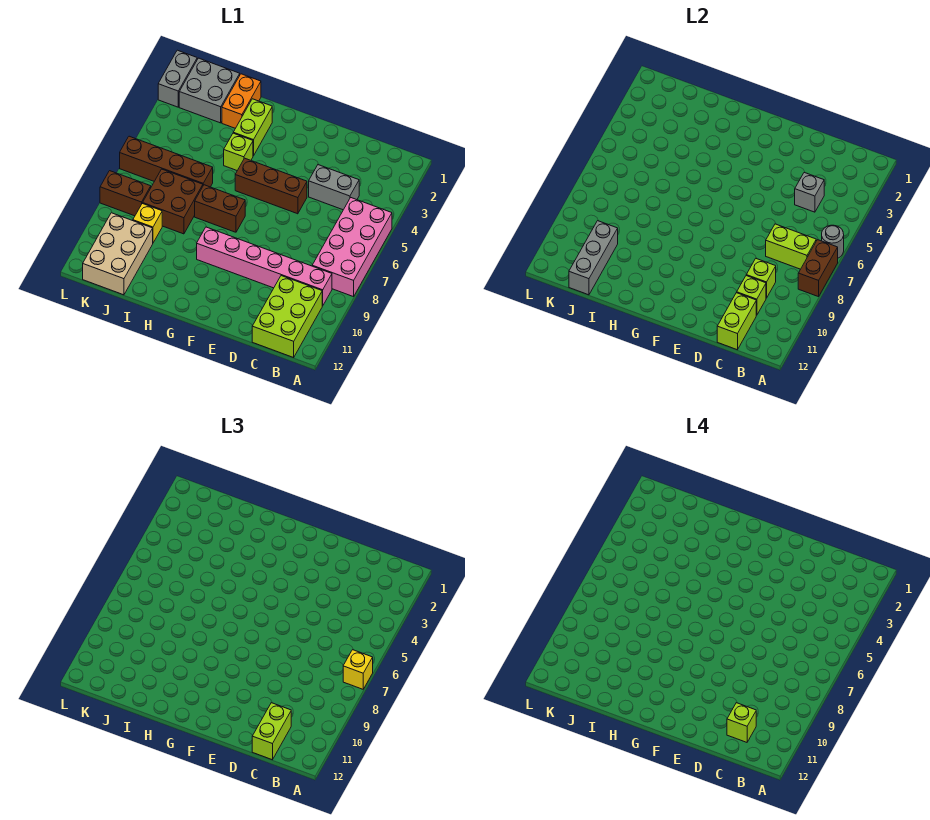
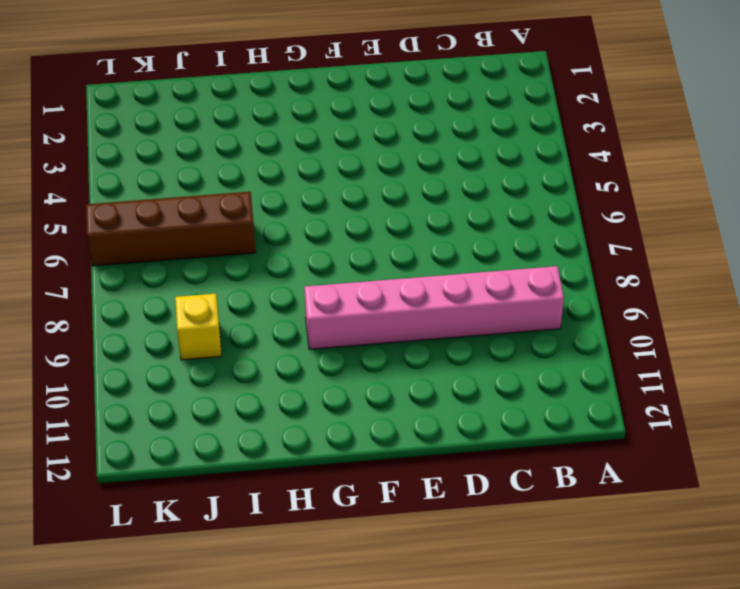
none -> pink brick A5:B8 level 1
none -> lime brick B10:C12 level 1
none -> grey brick C4:D4 level 1

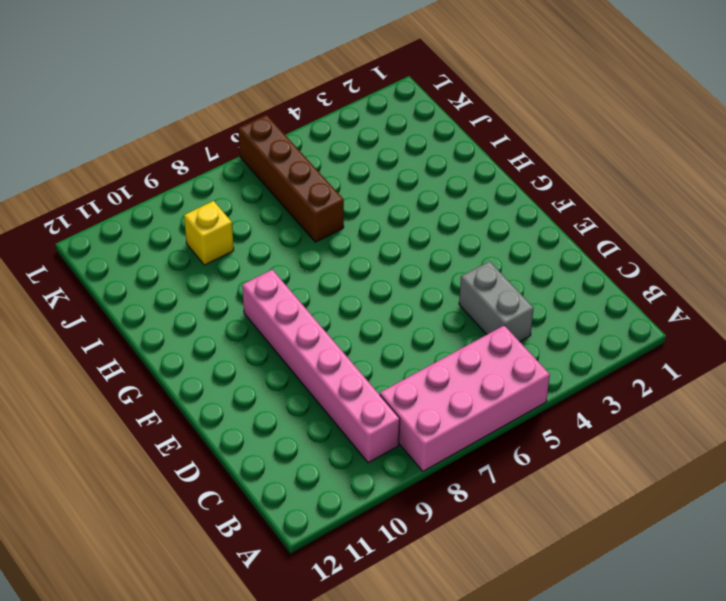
none -> lime brick B10:C12 level 1
none -> brown brick E5:G5 level 1
none -> brown brick G7:H7 level 1

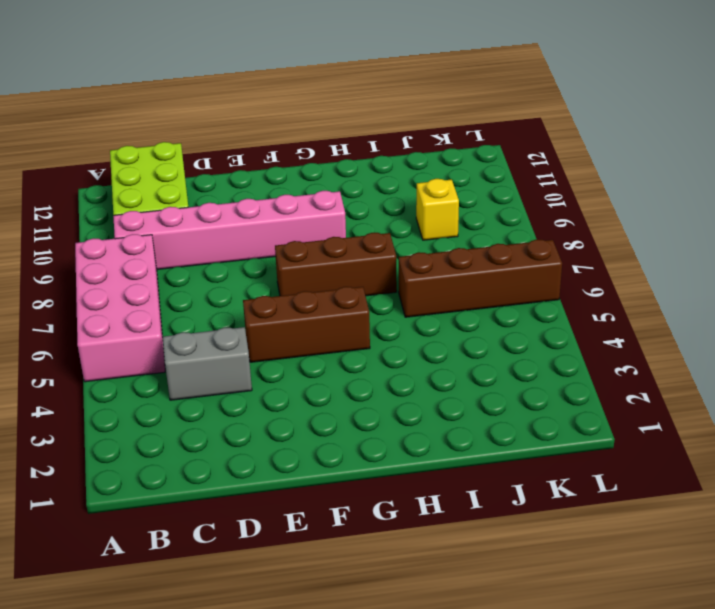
brown brick F7:H7 level 1 -> brown brick G7:H7 level 1
none -> lime brick H2:H3 level 1
none -> lime brick H4 level 1
none -> orange brick I1:I2 level 1

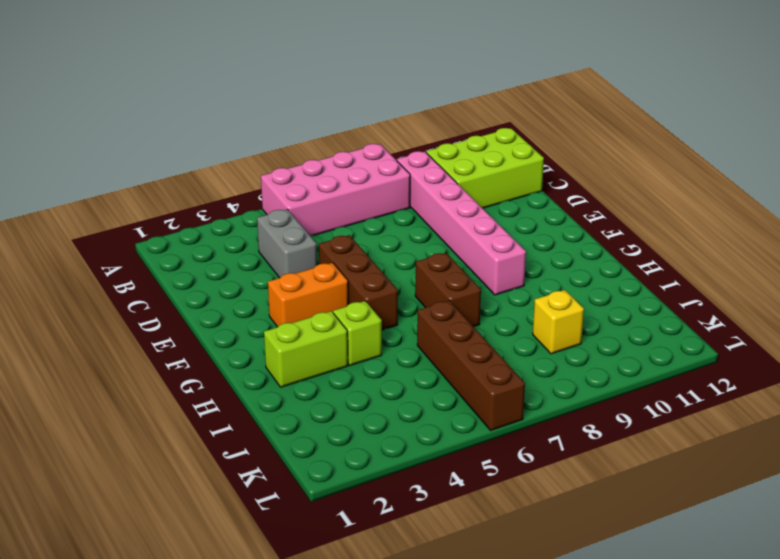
orange brick F3:F4 level 1 -> orange brick I1:I2 level 1
none -> brown brick I7:J8 level 1
none -> grey brick J1:K2 level 1
none -> tan brick J10:K12 level 1

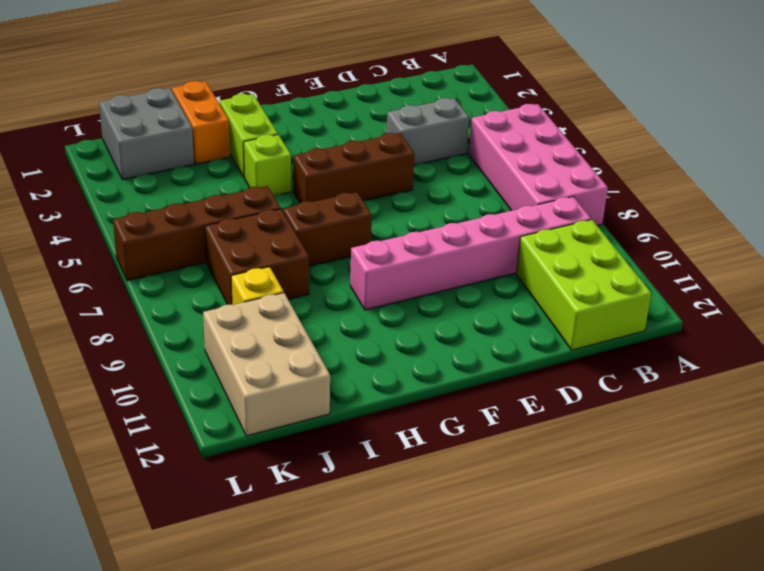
none -> brown brick K8:L8 level 1
none -> grey brick L1:L2 level 1
none -> grey round brick A6 level 2

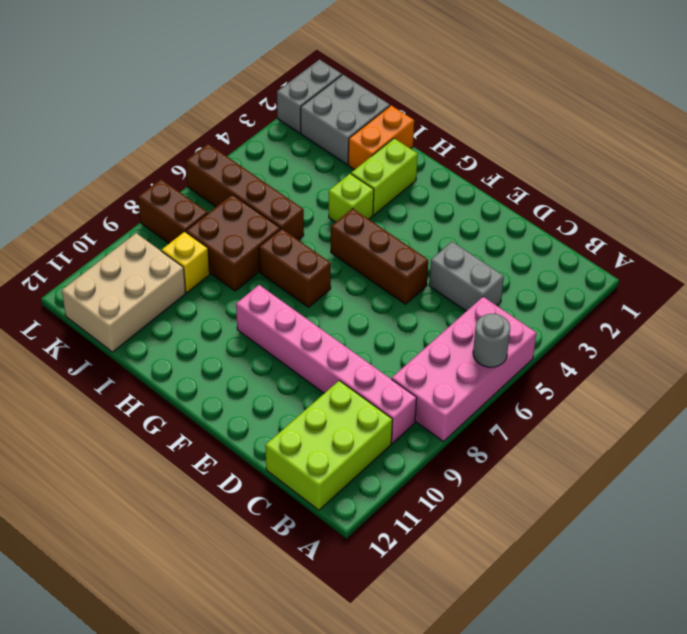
none -> brown brick A7:A8 level 2
none -> lime brick B7:C7 level 2
none -> grey brick C4 level 2

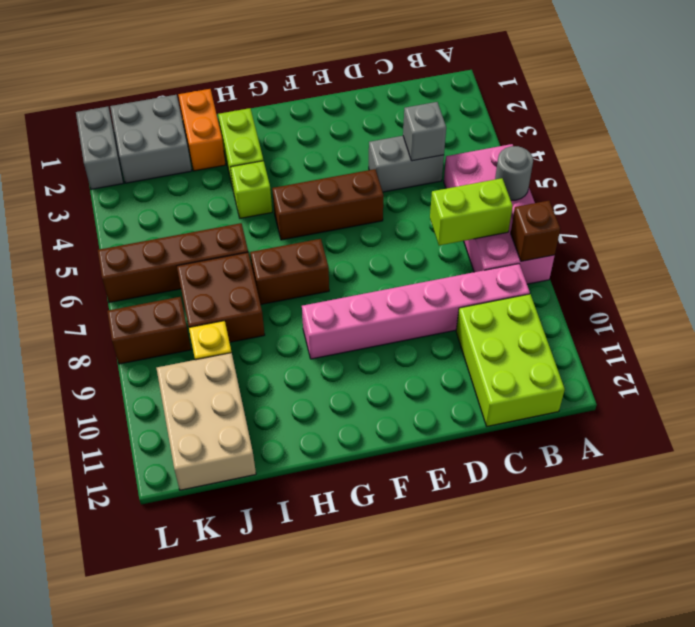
brown brick A8 level 2 -> brown brick A7:A8 level 2
none -> lime brick C9 level 2
none -> lime brick C10 level 2
none -> lime brick C11:C12 level 2

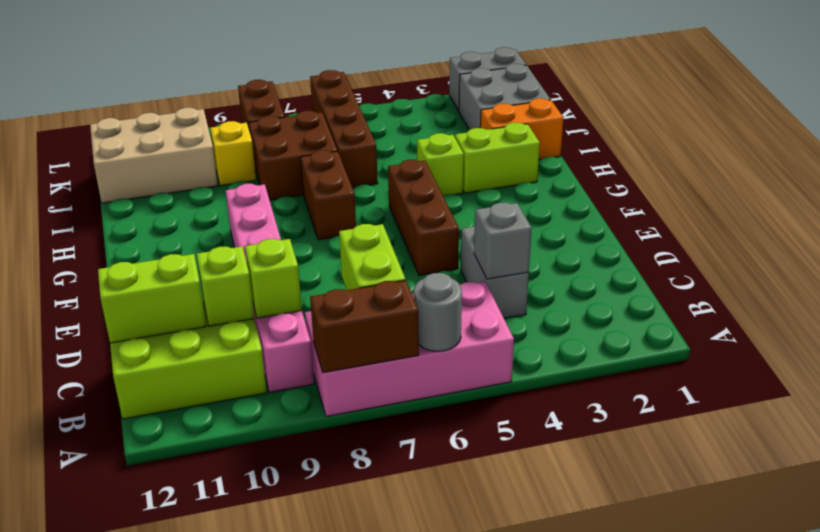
none -> grey brick J10:J12 level 2
none -> yellow brick A7 level 3
none -> lime brick C11:C12 level 3

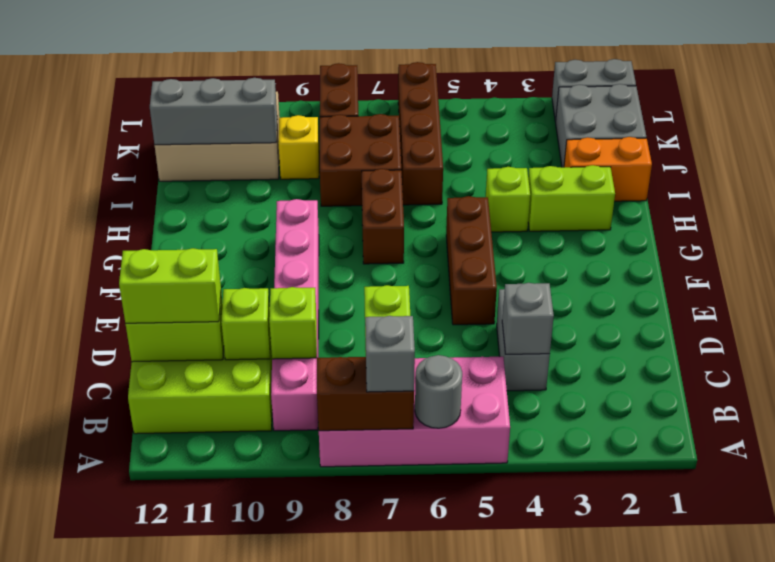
grey brick A7 level 3 -> yellow brick A7 level 3
none -> lime brick C11 level 4

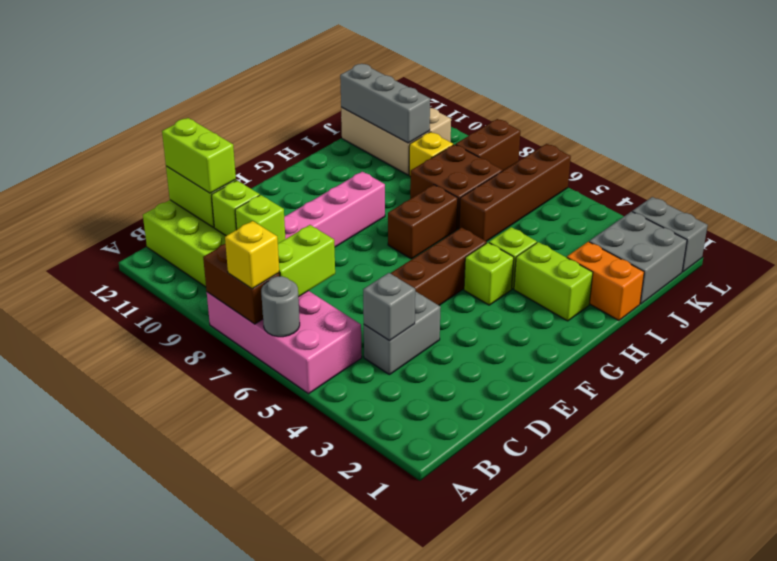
lime brick G4 level 1 -> lime brick C11 level 4

